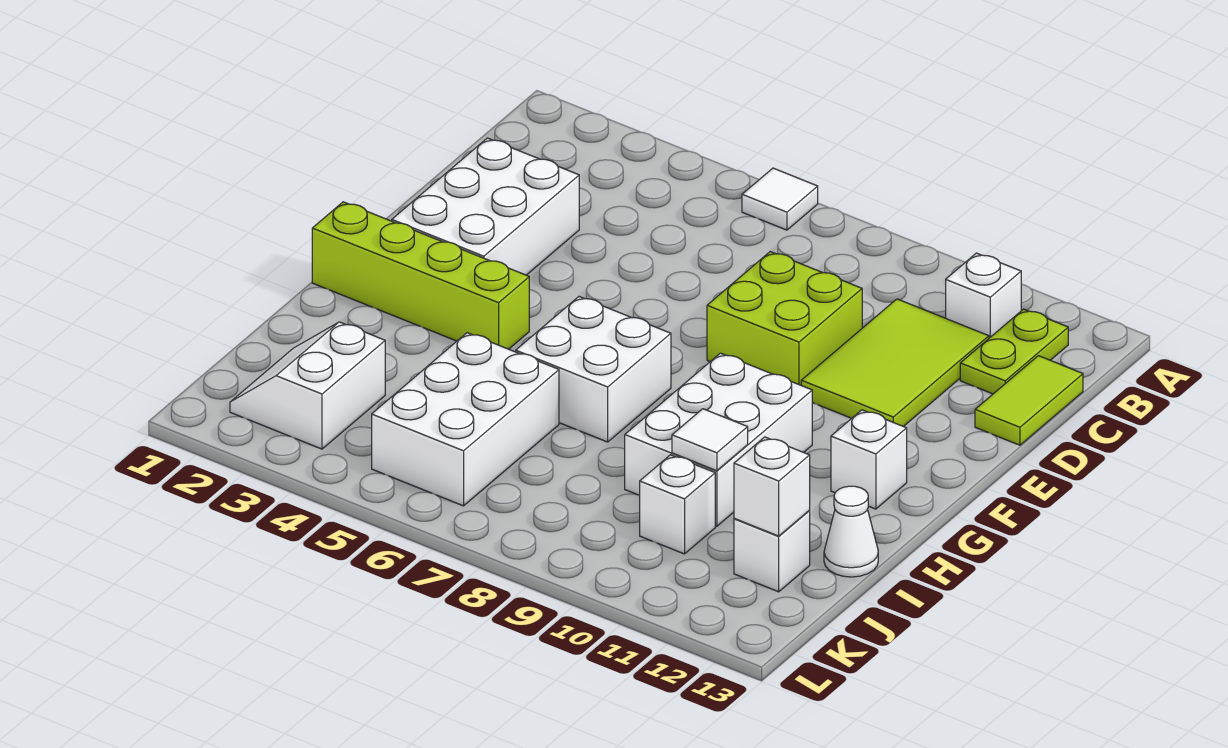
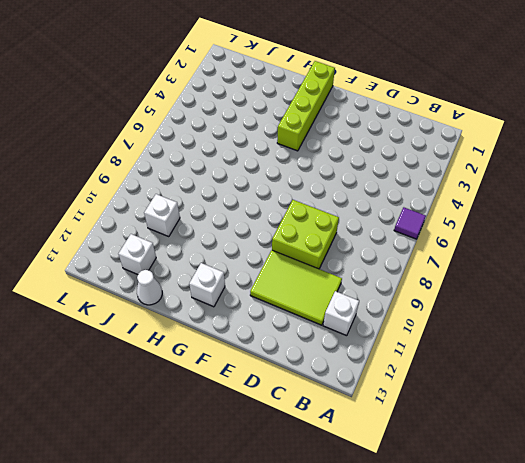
purple tile A6 level 1 -> white tile A6 level 1
none -> lime plate B12:C12 level 1
none -> lime tile C13:D13 level 1
none -> white brick D2:F3 level 1

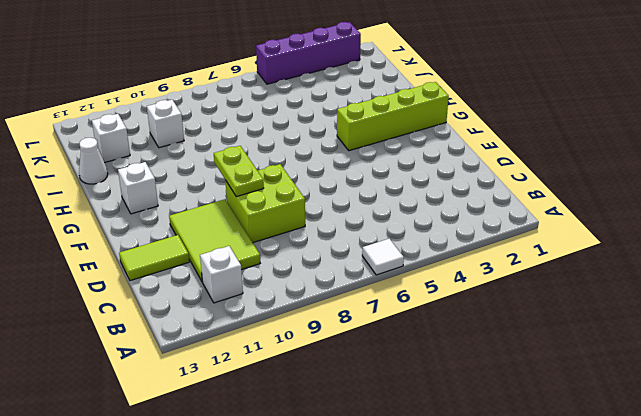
lime tile D12:D13 level 1 -> lime tile C13:D13 level 1
lime plate E9:F9 level 2 -> lime plate B12:C12 level 1
purple brick L2:L5 level 1 -> none
none -> white brick D2:F3 level 1
none -> white brick G6:H7 level 1
none -> white brick G9:I10 level 1

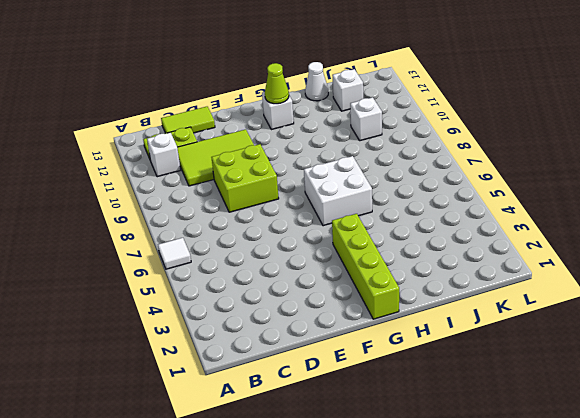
lime cone G12 level 2 -> none
none -> white brick D2:F3 level 1
none -> white brick G9:I10 level 1
none -> white brick I5:K6 level 1

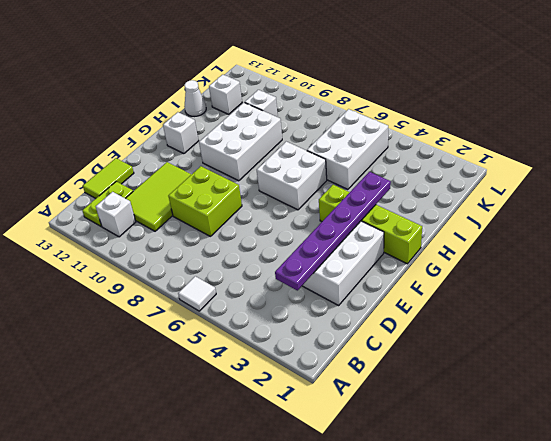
purple plate C3:H3 level 2 -> none
none -> white slope J2:K3 level 1 top 3
none -> white tile I10 level 2
none -> white brick J12 level 2

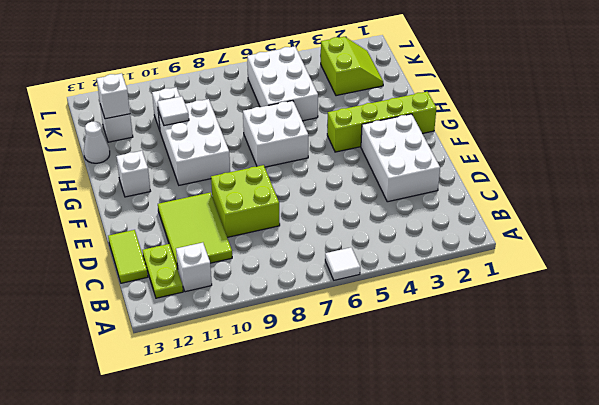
lime slope J2:K3 level 1 top 3 -> white slope J2:K3 level 1 top 3

